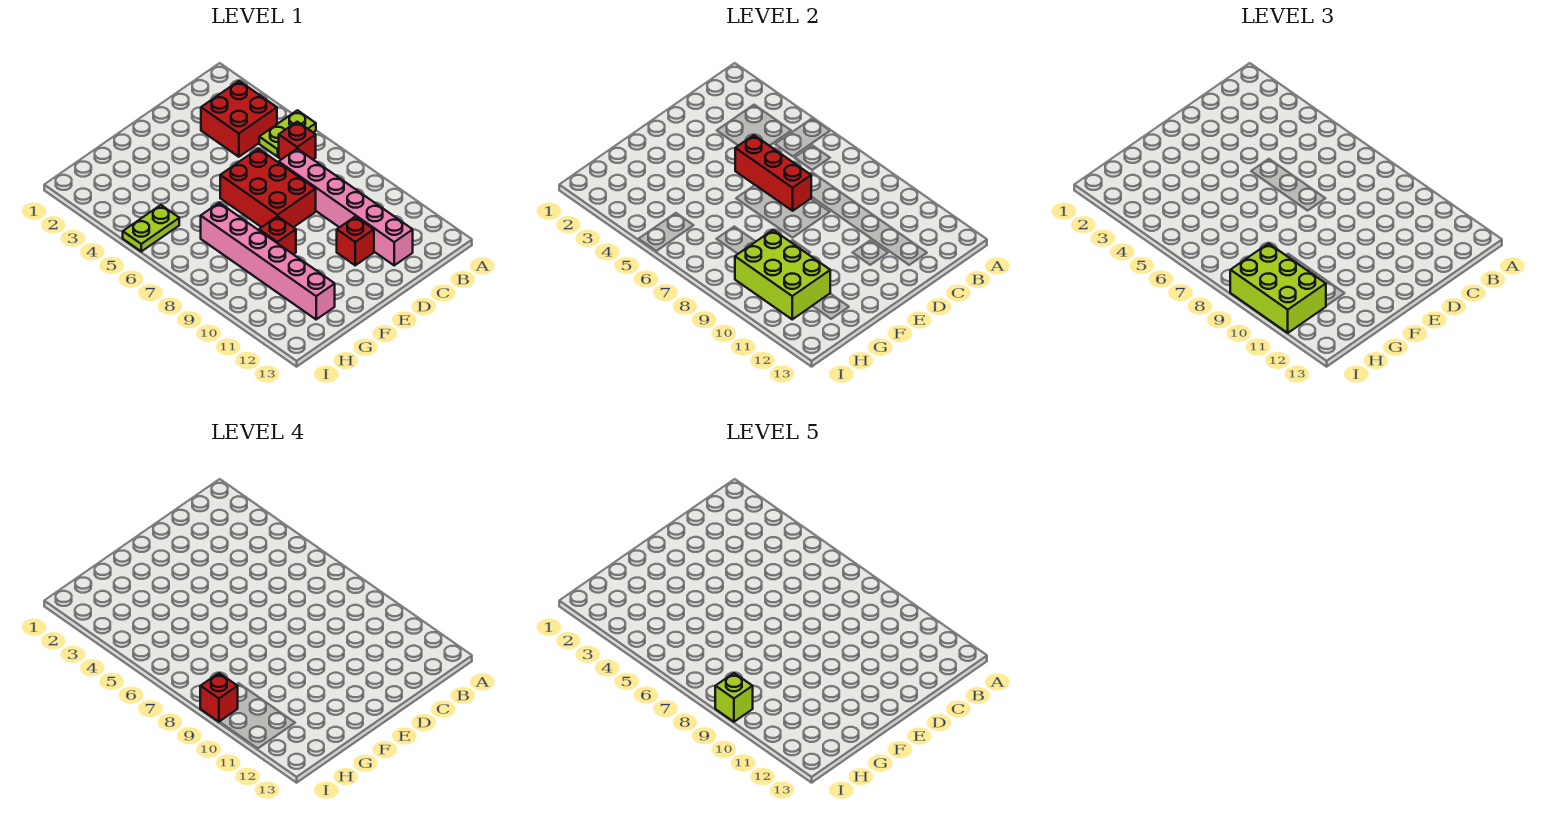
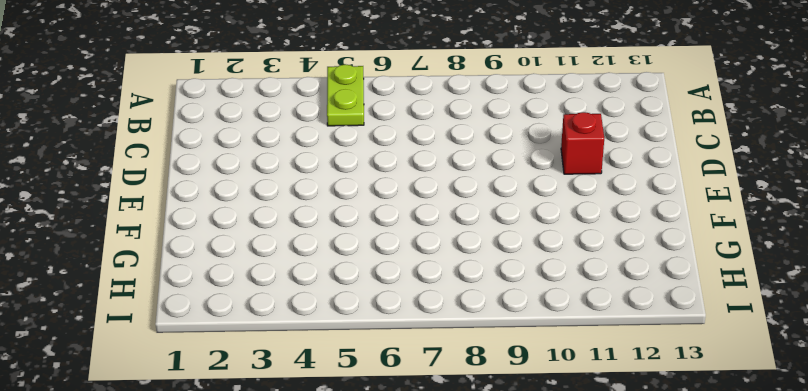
none -> red brick B3:C4 level 1
none -> red brick B6 level 1
none -> pink brick C7:C12 level 1

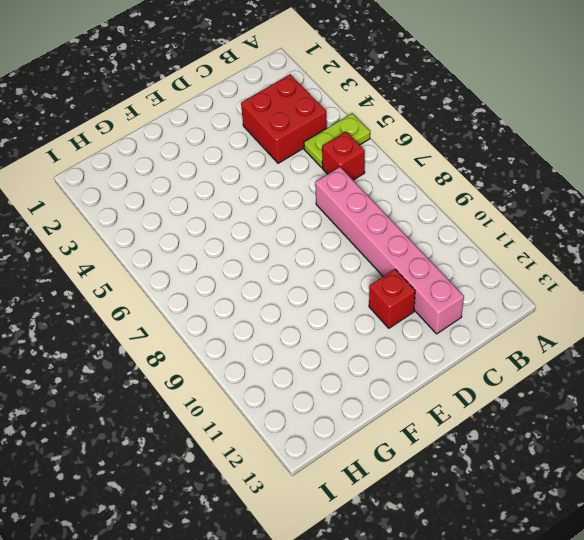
none -> red brick D6:E8 level 1
none -> red brick F9 level 1
none -> pink brick G7:G12 level 1

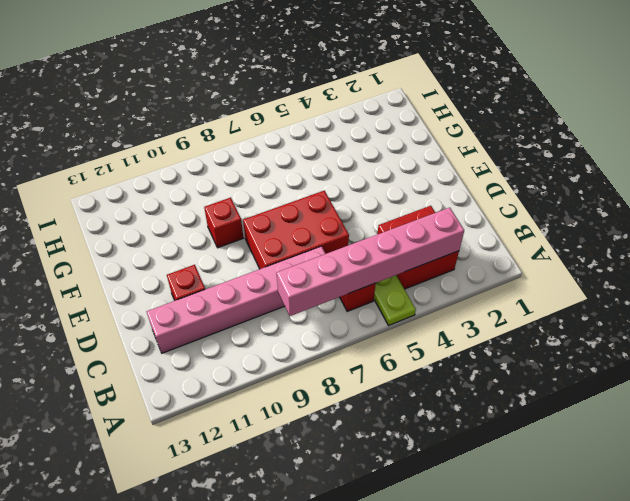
pink brick B3:B8 level 2 -> pink brick G7:G12 level 1
none -> lime plate H5:I5 level 1
none -> red brick D5:D7 level 2
none -> lime brick G9:H11 level 2

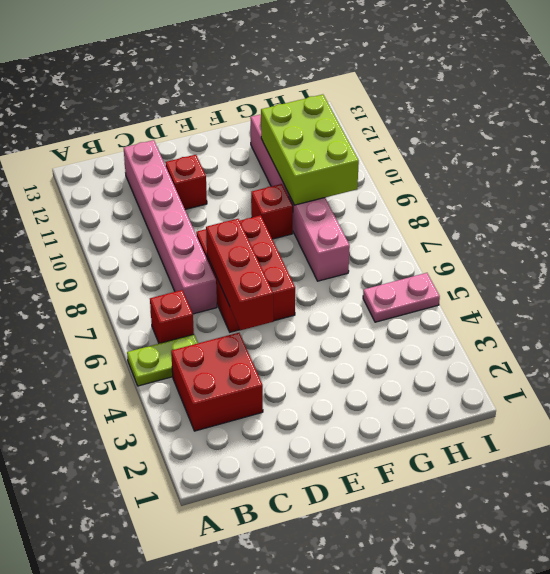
pink plate H5:I5 level 1 -> lime plate H5:I5 level 1
none -> lime brick H9:I11 level 3
none -> red brick I9 level 4
none -> lime brick I9 level 5

